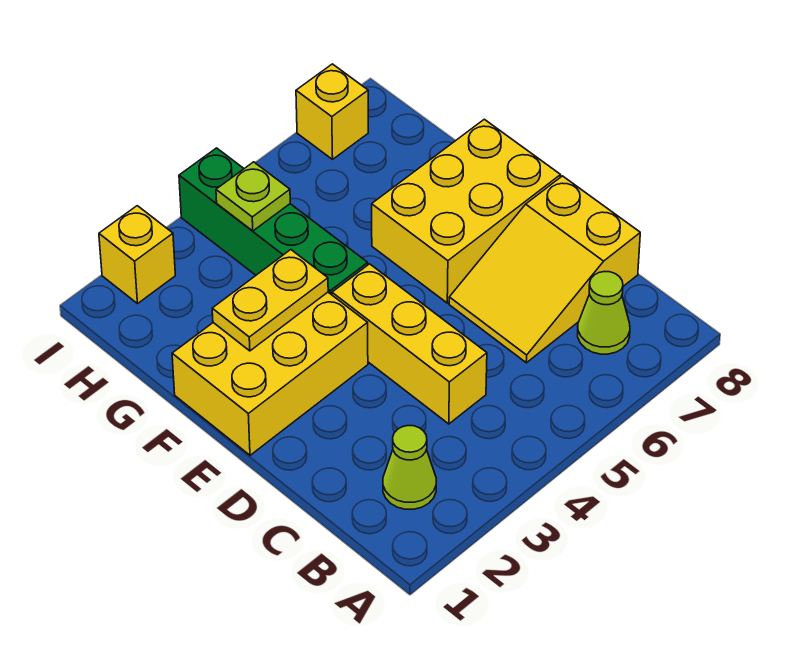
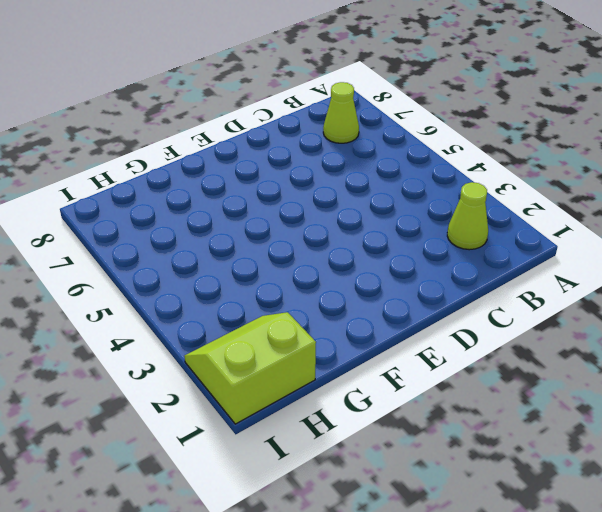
lime slope H1:I2 level 1 top 1 -> yellow brick I2 level 1
none -> yellow brick C4:E4 level 1
none -> yellow slope C6:D8 level 1 top 8

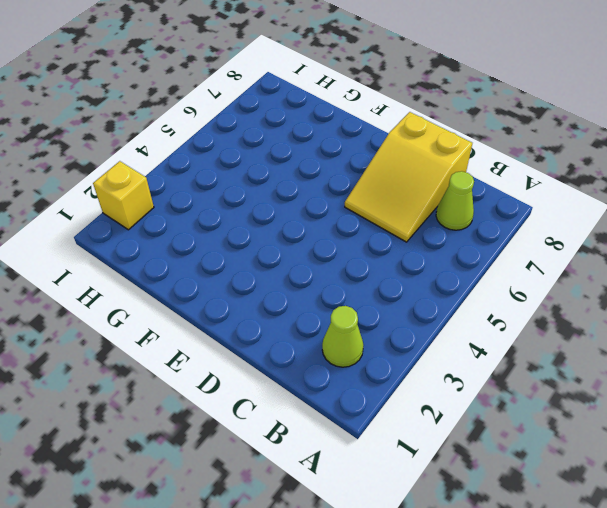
none -> yellow brick C4:E4 level 1
none -> yellow brick E1:F3 level 1

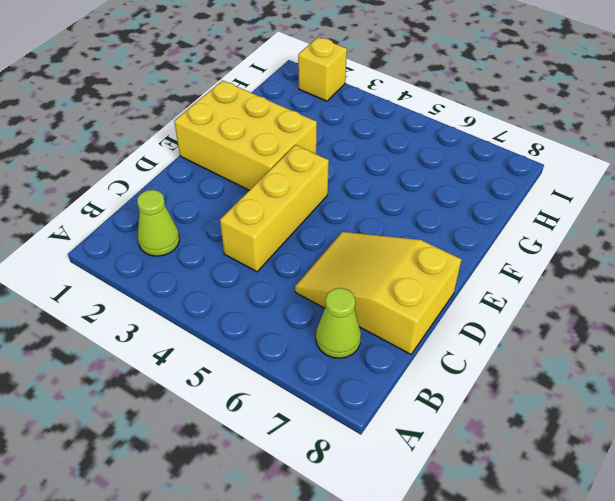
none -> yellow brick E6:F8 level 1
none -> green brick F4:I4 level 1

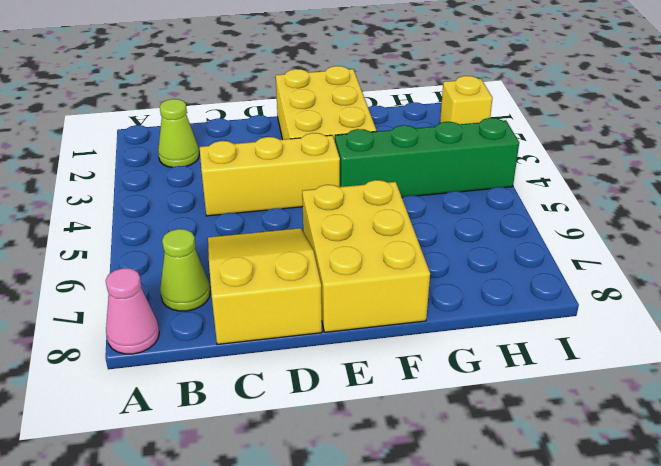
pink cone A8 level 1 -> none
none -> yellow brick I7 level 1
none -> yellow plate F2:F3 level 2

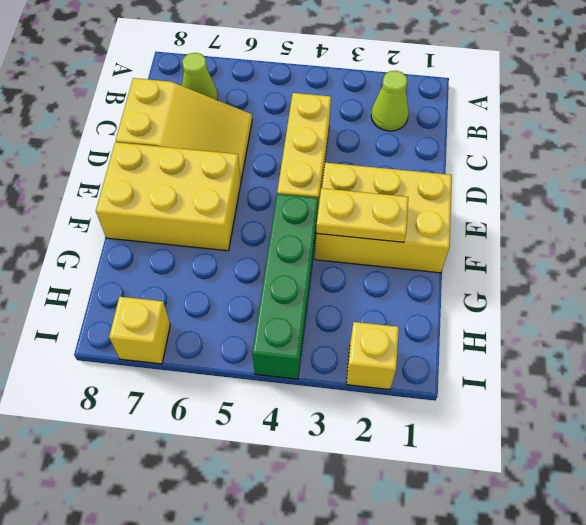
none -> lime plate H4 level 2

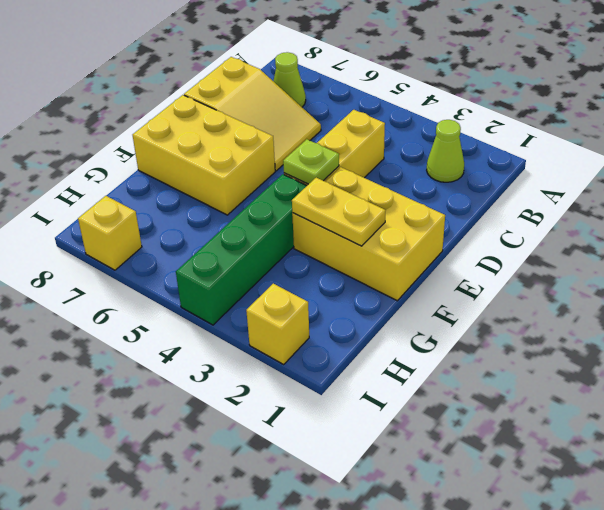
lime plate E4 level 2 -> lime plate H4 level 2

